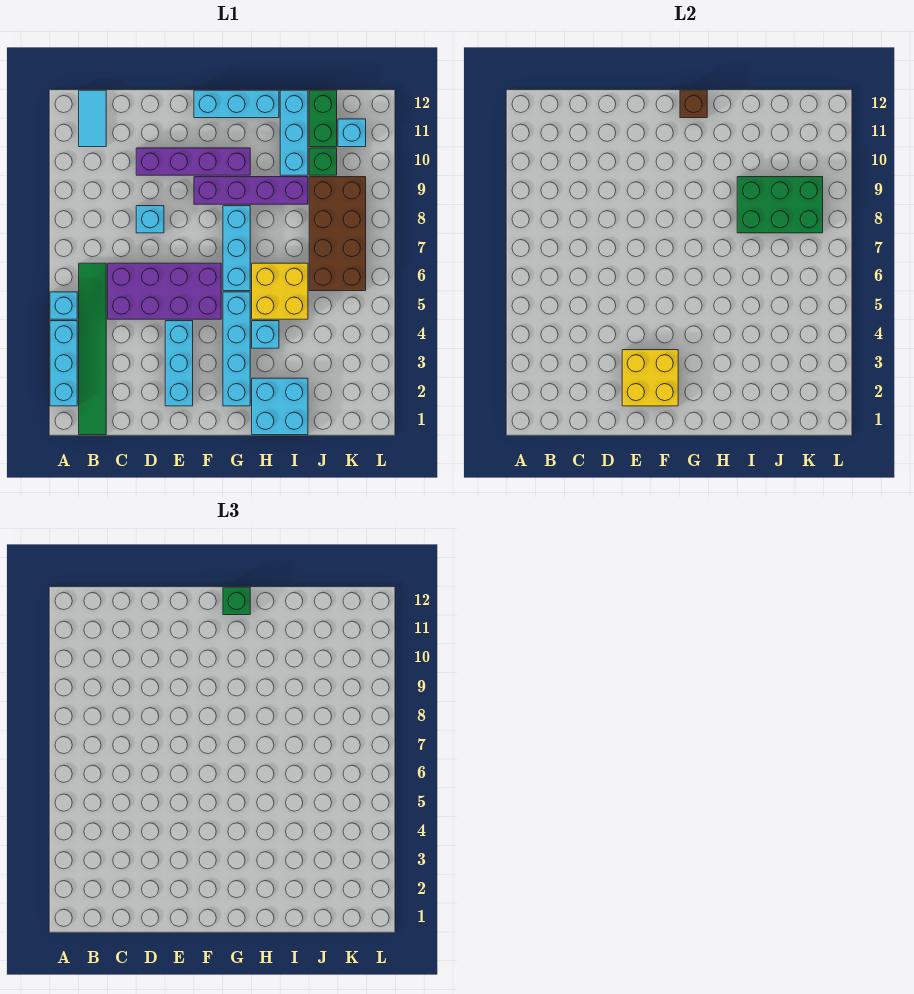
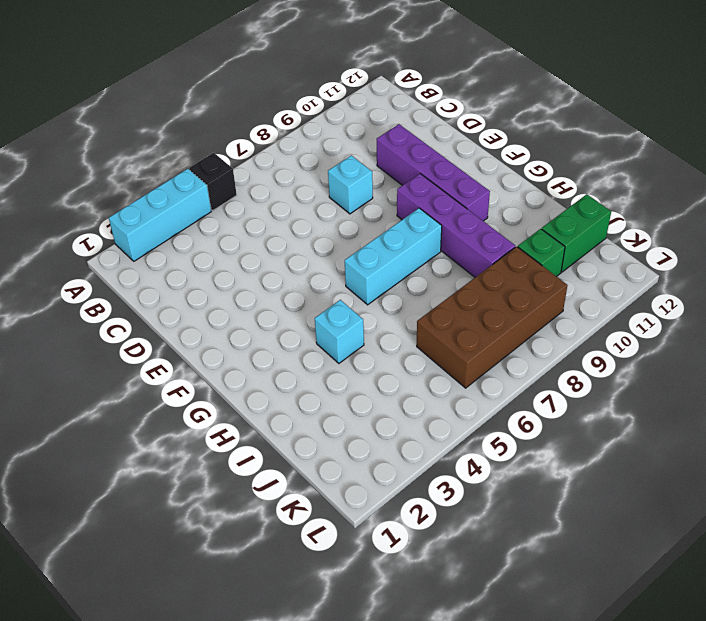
black brick A5 level 1 -> cyan brick A5 level 1
none -> green tile B1:B6 level 1
none -> cyan tile B11:B12 level 1
none -> purple brick C5:F6 level 1

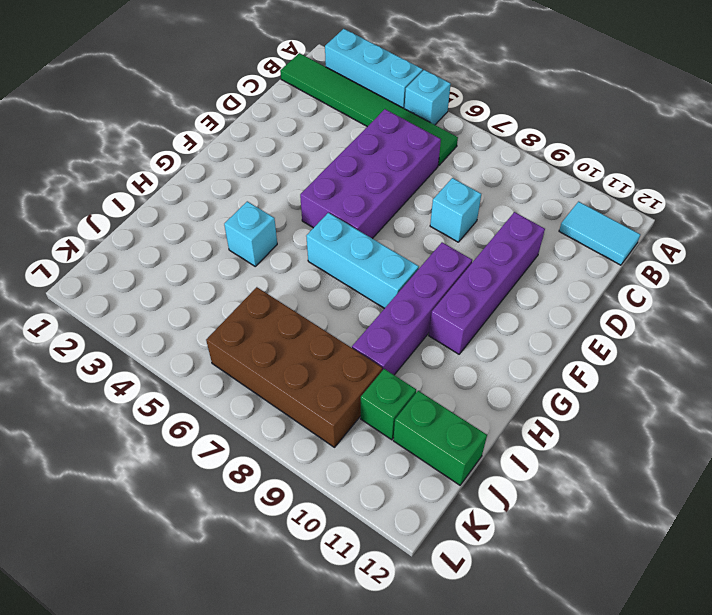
none -> cyan brick E2:E4 level 1
none -> cyan brick F12:H12 level 1
none -> cyan brick G2:G5 level 1

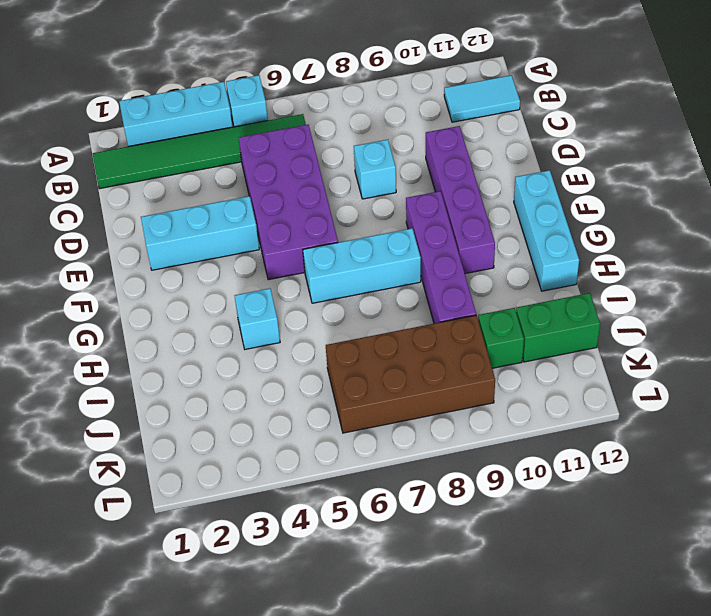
none -> cyan brick G2:G5 level 1
none -> cyan brick H1:I2 level 1
none -> yellow brick H5:I6 level 1

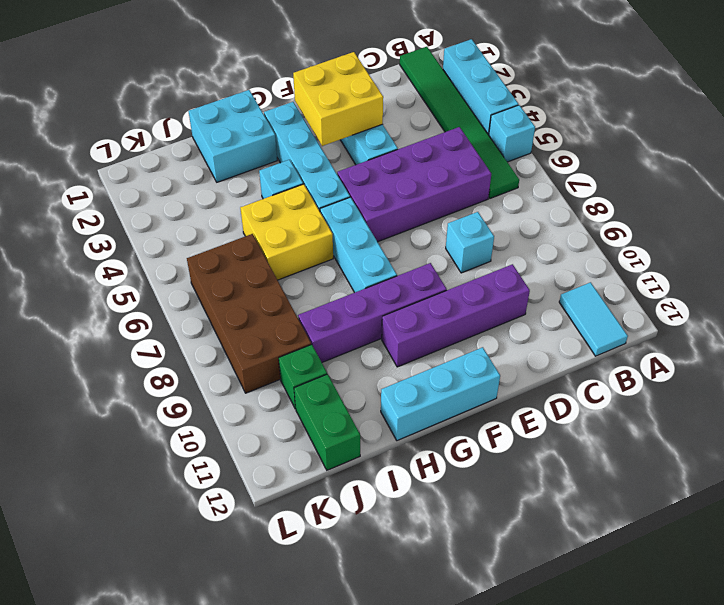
none -> cyan brick I10:I12 level 1
none -> cyan brick K11 level 1
none -> brown brick G12 level 2

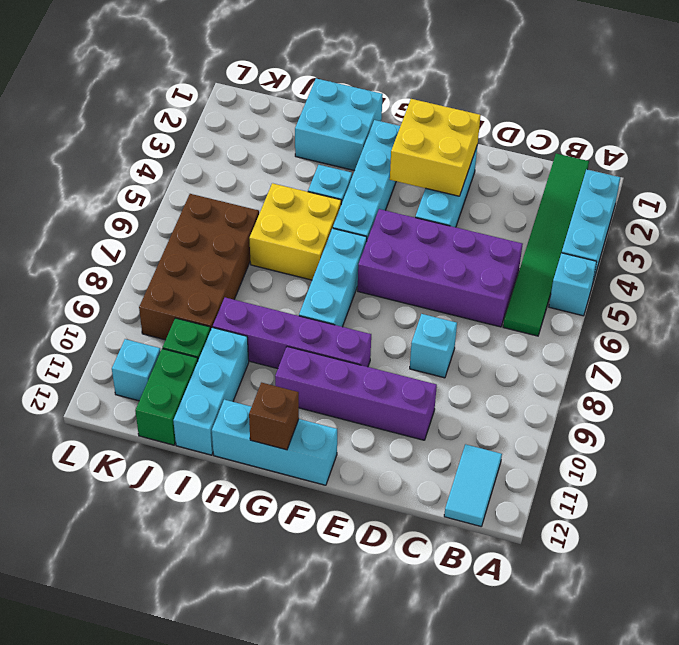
none -> green brick I8:K9 level 2
none -> green brick G12 level 3

